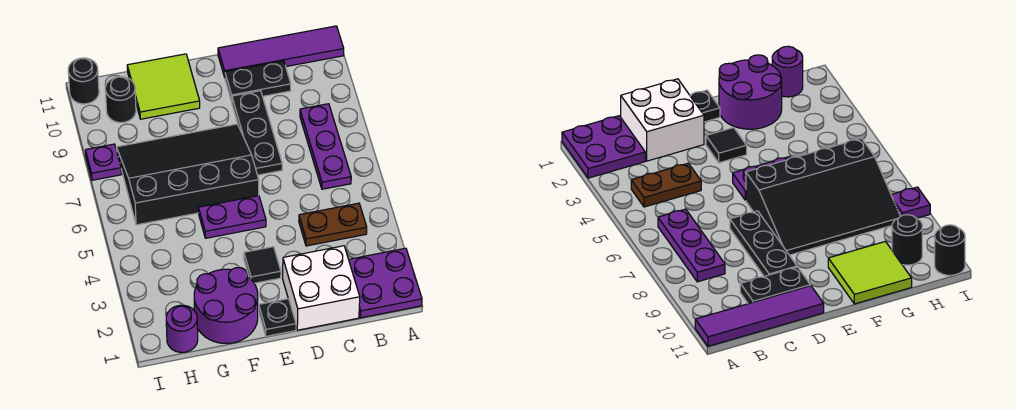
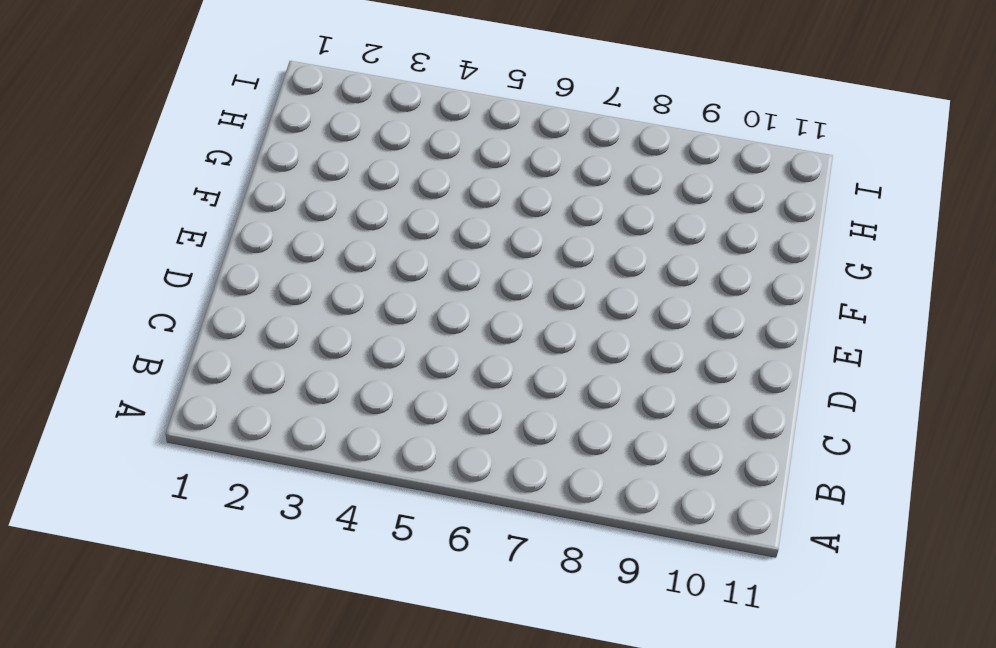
none -> purple plate A1:B2 level 1
none -> purple tile A11:D11 level 1
none -> brown plate B4:C4 level 1

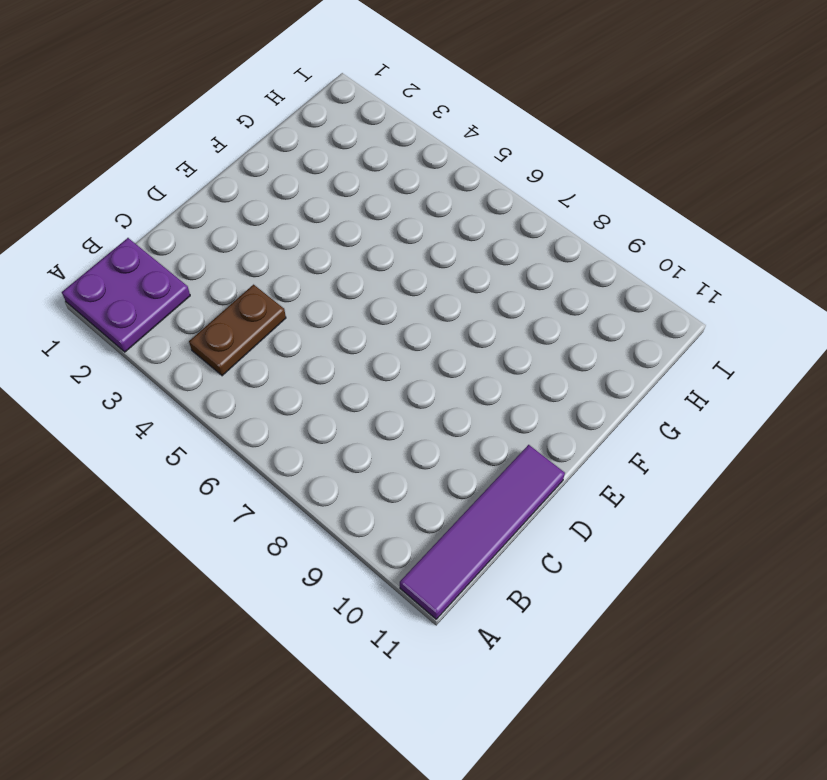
none -> purple plate B6:B8 level 1
none -> white brick C1:D2 level 1
none -> black plate C10:D10 level 1

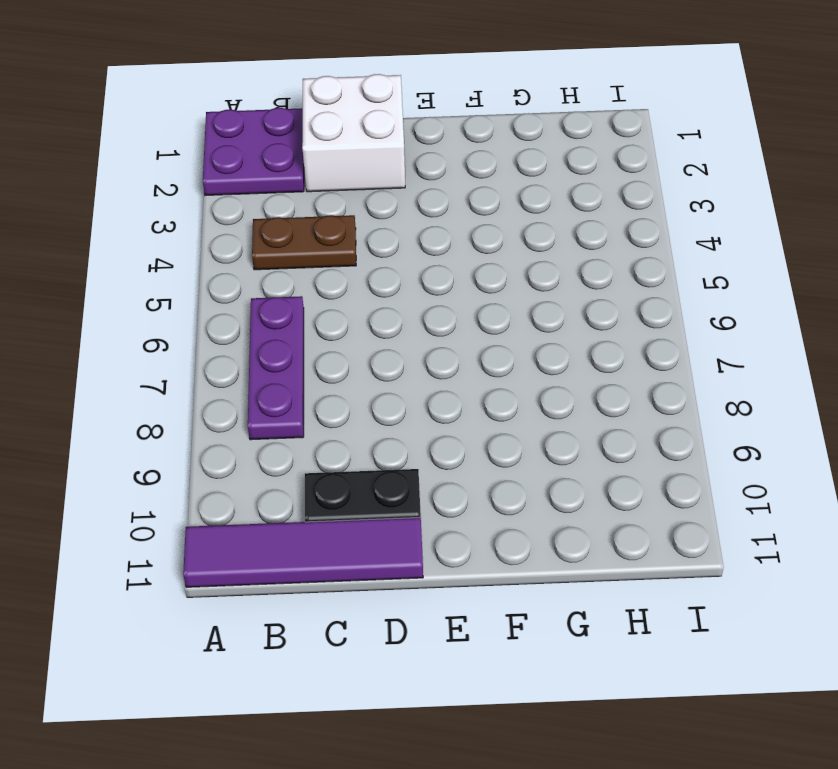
none -> black plate D7:D9 level 1
none -> black plate E1 level 1
none -> black tile E3 level 1

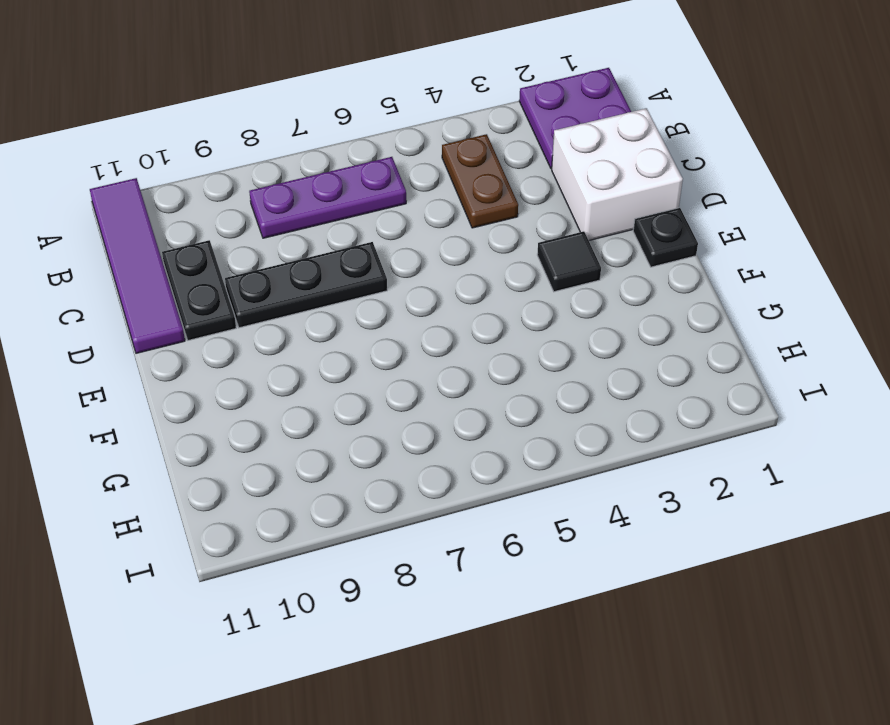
none -> purple plate E5:F5 level 1
none -> black slope E6:H8 level 1 top 6
none -> purple round brick F1:G2 level 1

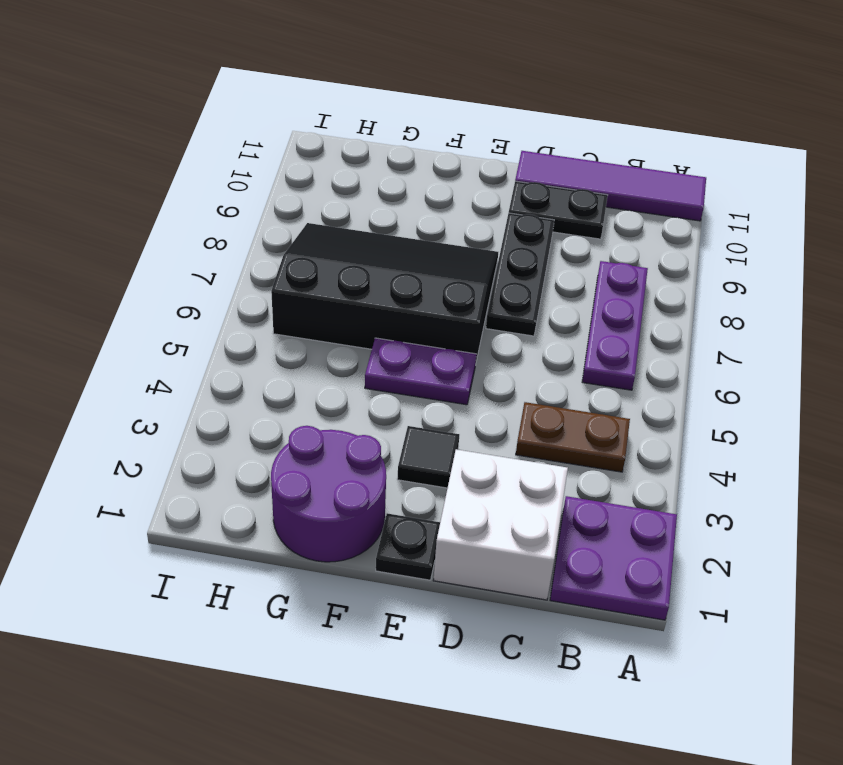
none -> lime tile F10:G11 level 1
none -> purple round brick H1 level 1
none -> black round brick H10 level 1

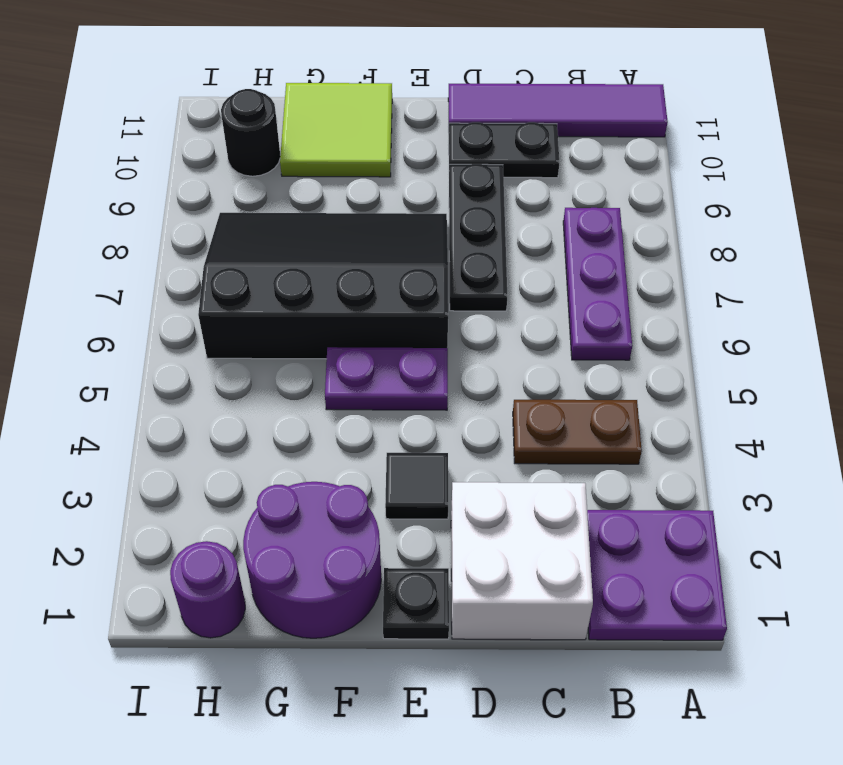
none -> purple plate I8 level 1
none -> black round brick I11 level 1

